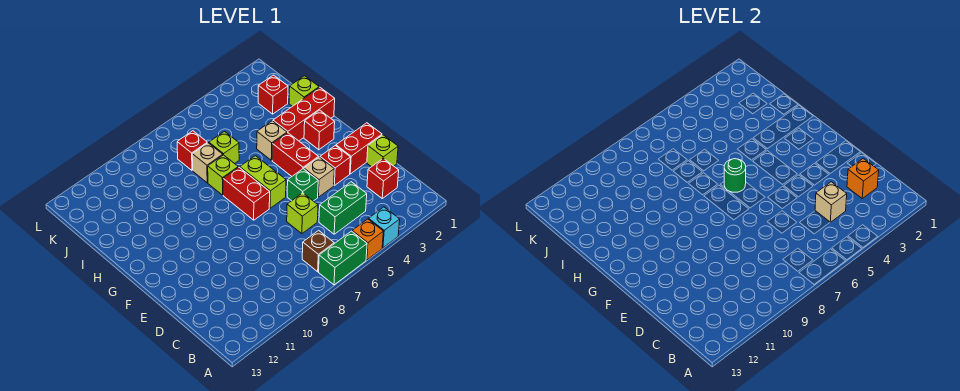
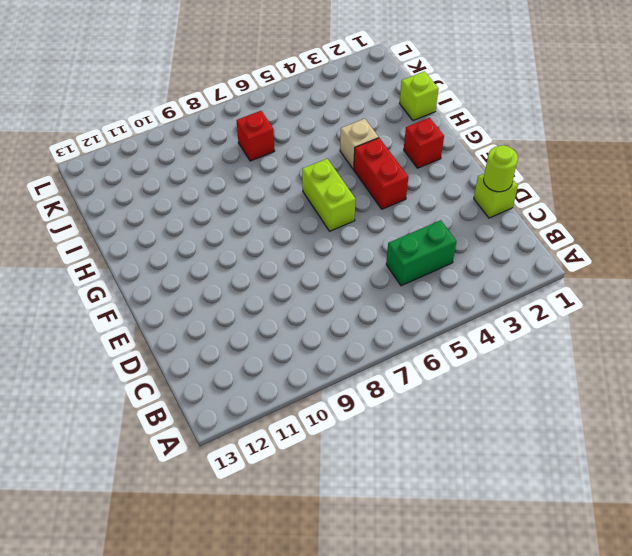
lime round brick D1 level 2 -> none
none -> cyan brick A4 level 1
none -> orange brick A5 level 1
none -> green brick A6:A7 level 1

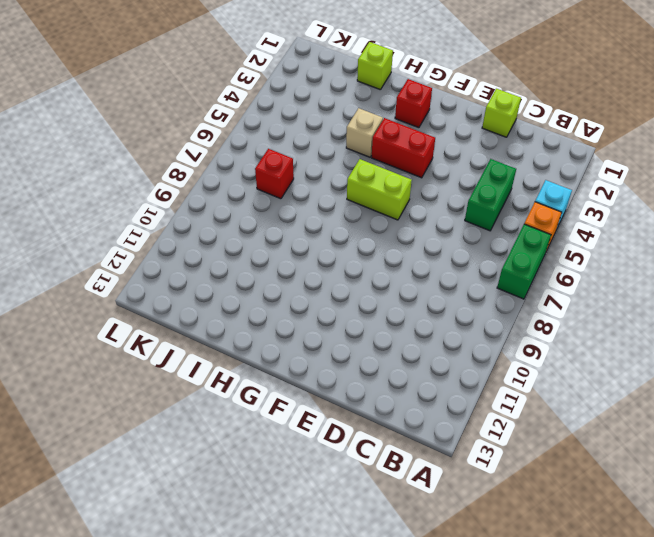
none -> brown brick B7 level 1
none -> red brick C2 level 1
none -> lime brick D6 level 1

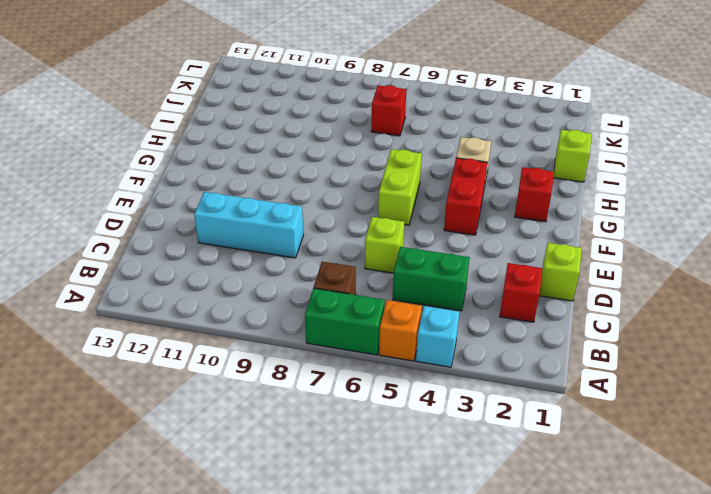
cyan brick D9:D11 level 1 -> none
none -> red brick E1:E2 level 1
none -> red brick E3 level 1
none -> tan brick E4 level 1

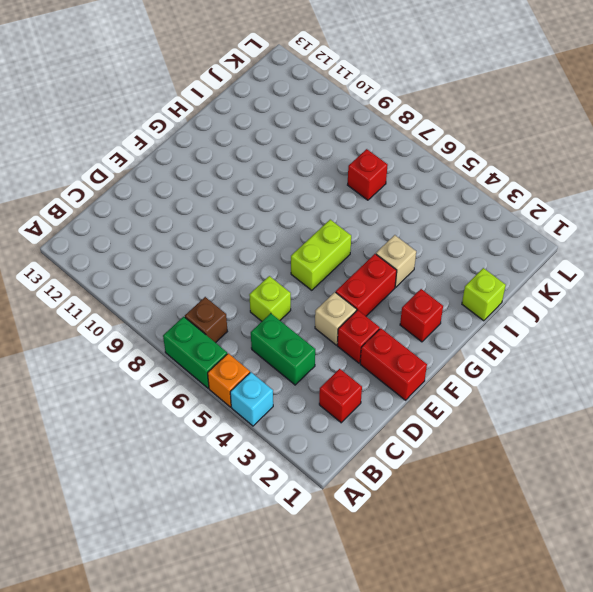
none -> lime brick D1 level 1
none -> green brick E5 level 1
none -> red brick F7:G7 level 1

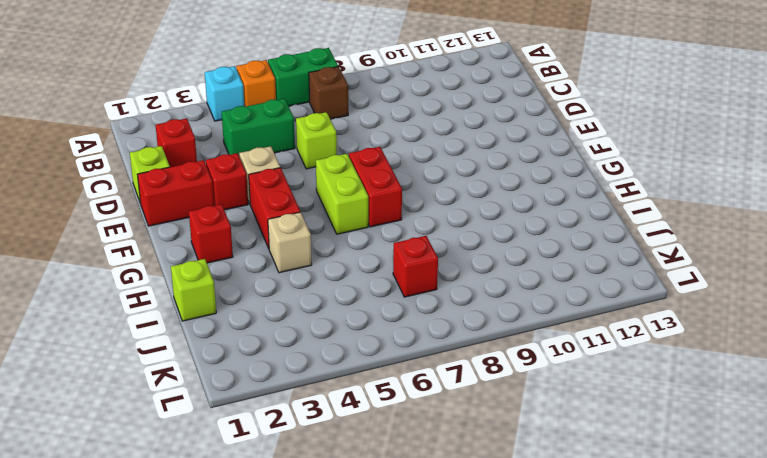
none -> green brick E5 level 1
none -> red brick H1:H3 level 1
none -> lime brick H7 level 1

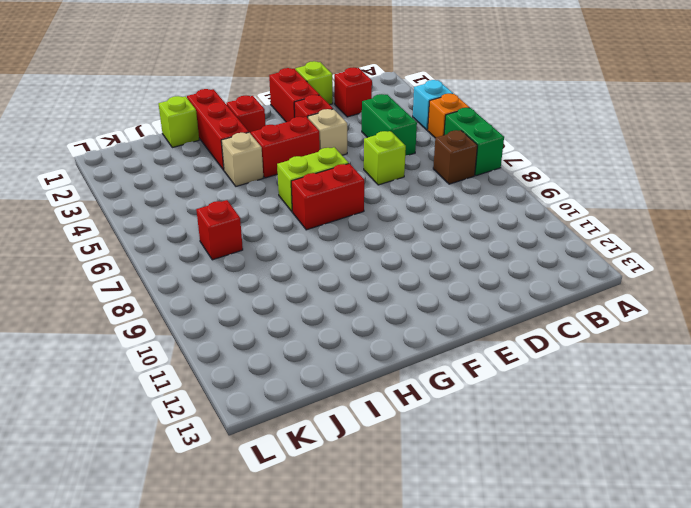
none -> green brick E5 level 1
none -> lime brick H7 level 1
none -> lime brick I6 level 1

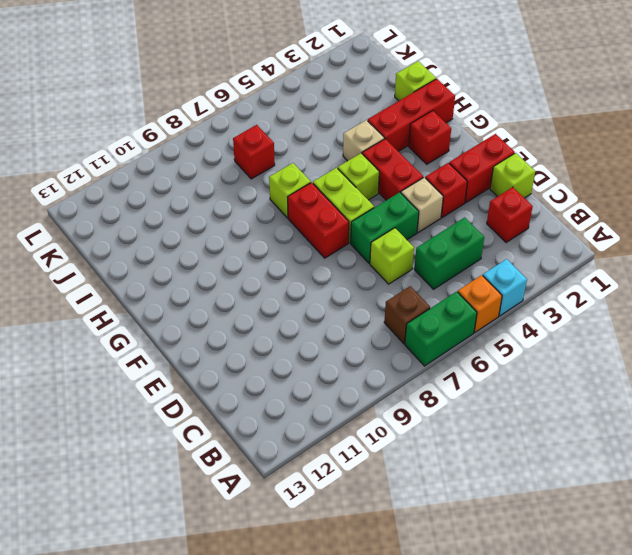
green brick E5:E6 level 1 -> green brick E5 level 1
lime brick G5 level 1 -> lime brick I6 level 1
none -> tan brick I7 level 1
none -> red brick J2 level 1
none -> orange brick C2 level 2

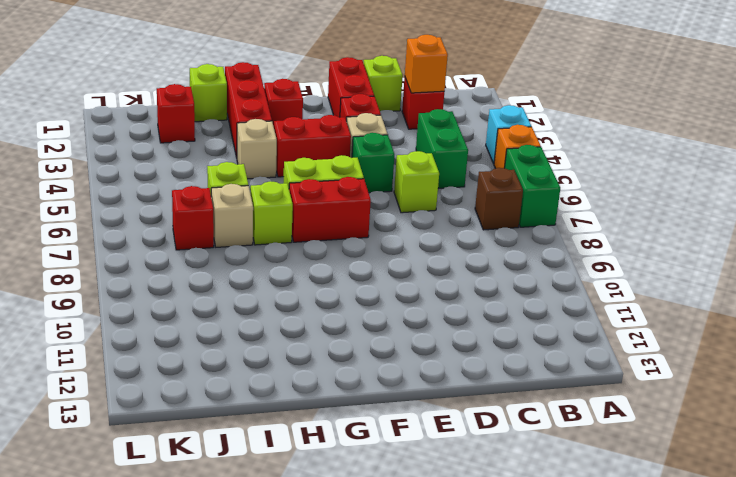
none -> tan brick C4 level 2
none -> green round brick G6 level 2

